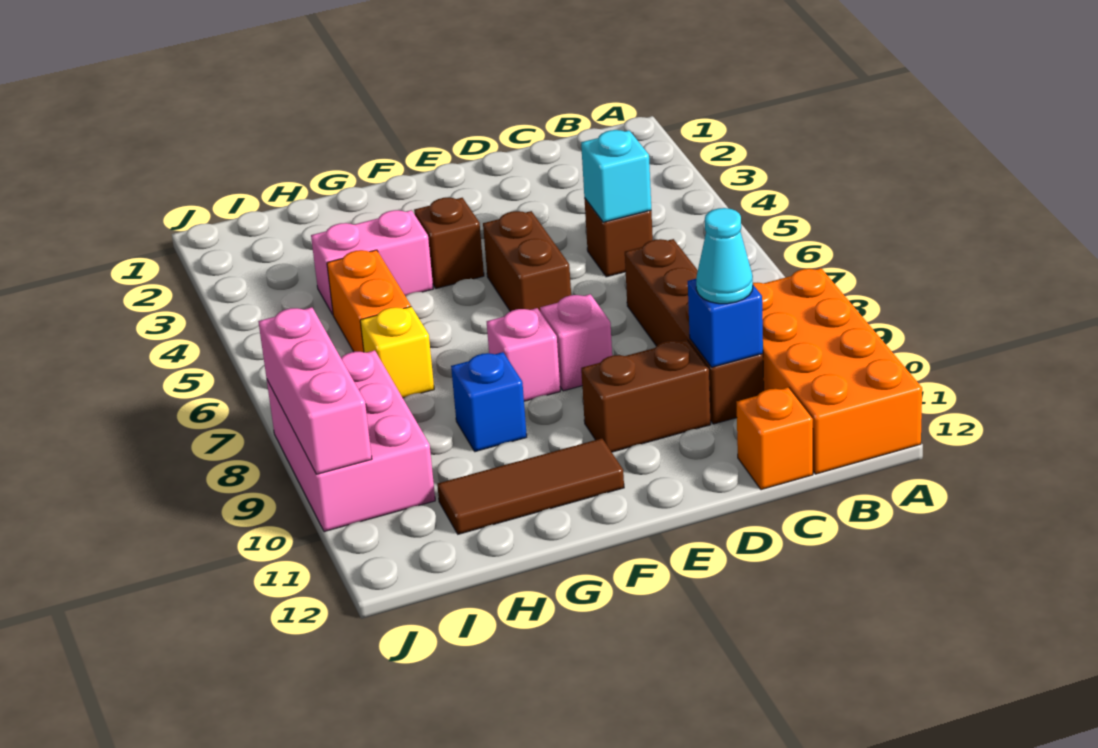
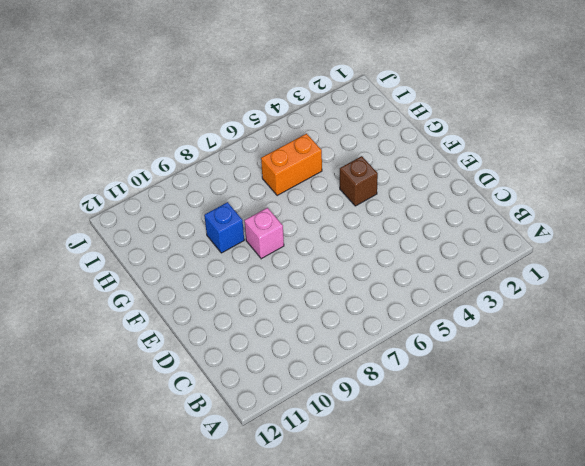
none -> orange brick A9:B12 level 1
none -> brown brick C5 level 1
none -> brown brick C7:C10 level 1

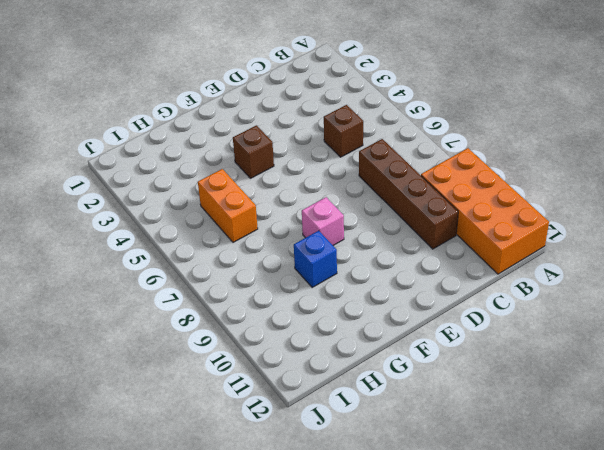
none -> orange brick C12 level 1
none -> brown brick D10:E10 level 1
none -> brown brick E5:E6 level 1

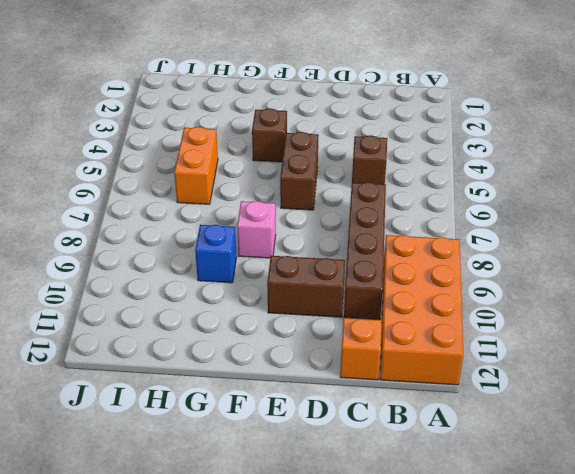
none -> pink brick E8 level 1
none -> brown tile F11:H11 level 1
none -> pink brick G4:H4 level 1

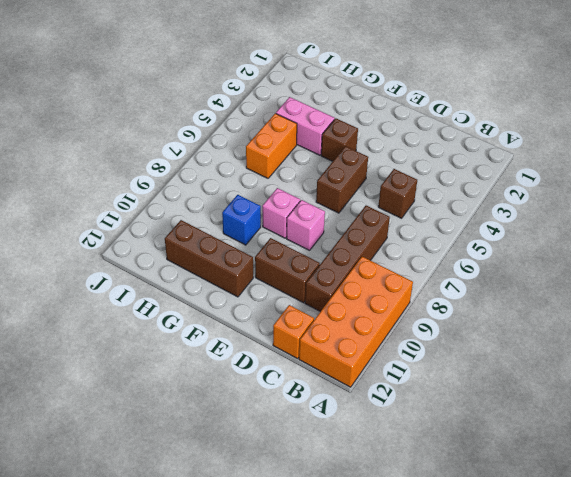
brown brick F11:H11 level 1 -> brown tile F11:H11 level 1
none -> yellow brick H7 level 1
none -> pink brick I8:J10 level 1
none -> cyan brick C5 level 2

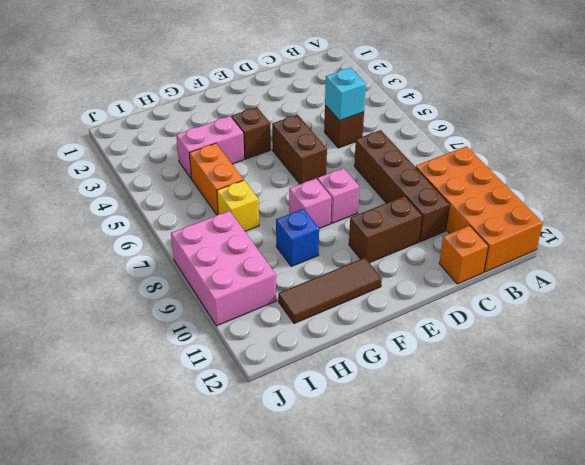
none -> blue brick C10 level 2
none -> pink brick J8:J10 level 2
none -> cyan cone C10 level 3

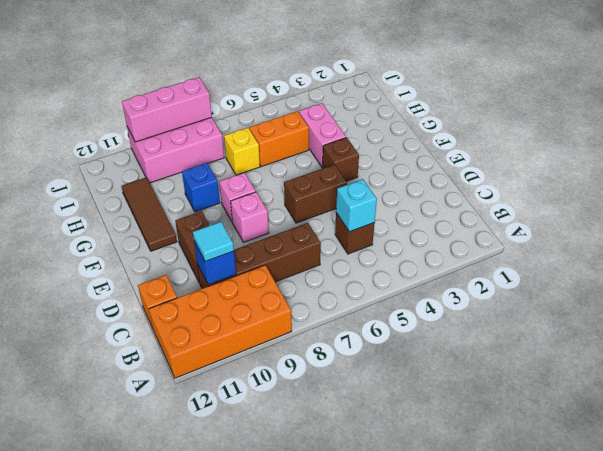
cyan tile C10 level 3 -> cyan cone C10 level 3

